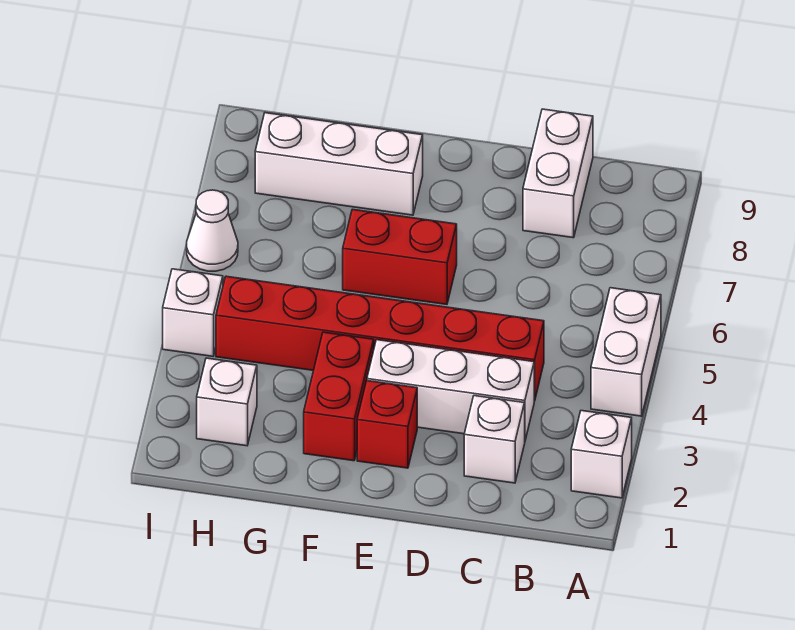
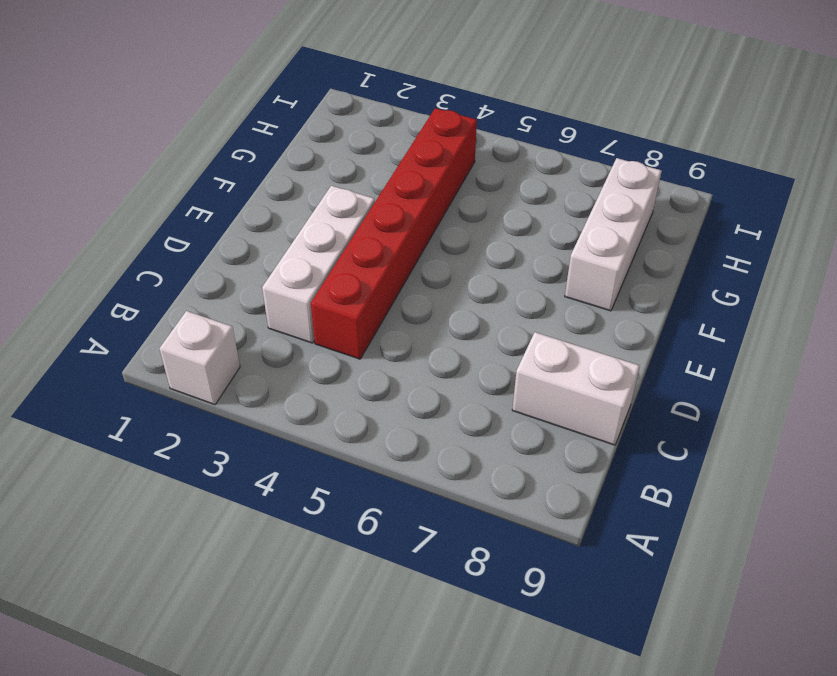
none -> white brick A4:A5 level 1
none -> white brick C2 level 1
none -> red brick E2 level 1

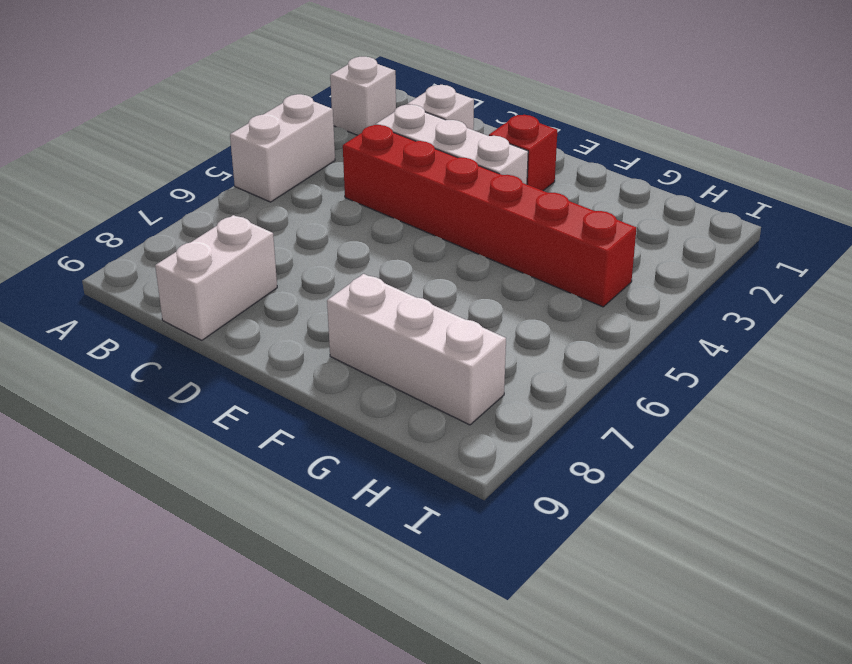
none -> red brick E6:F6 level 1
none -> red brick F2:F3 level 1
none -> white brick H2 level 1

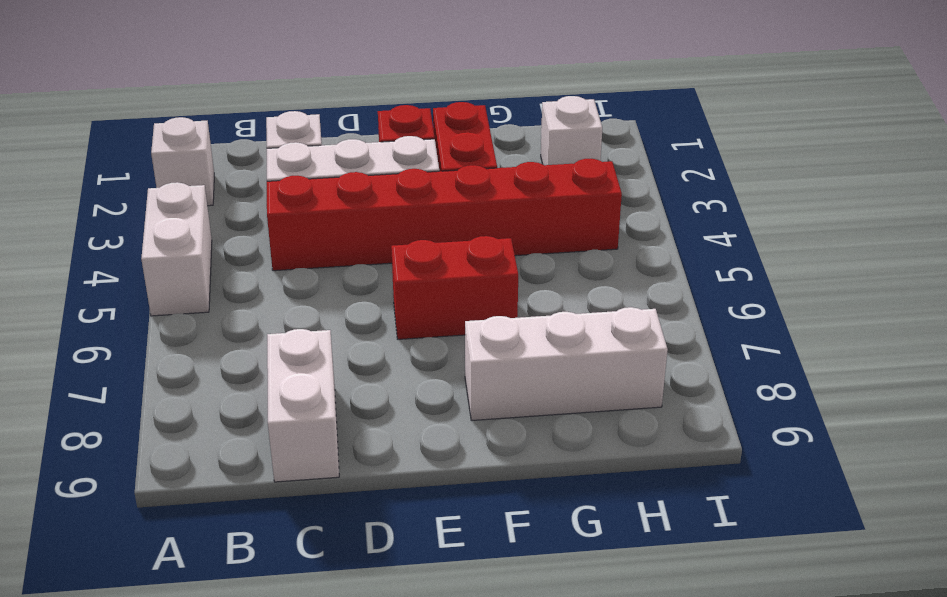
none -> white brick I4 level 1
none -> white cone I6 level 1

